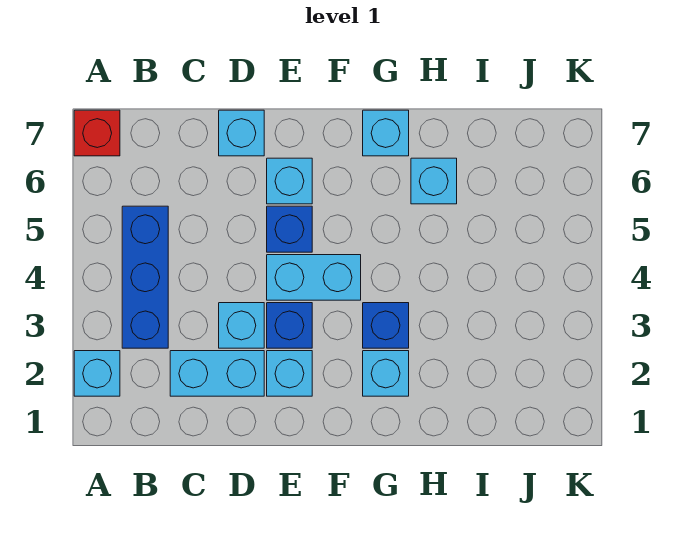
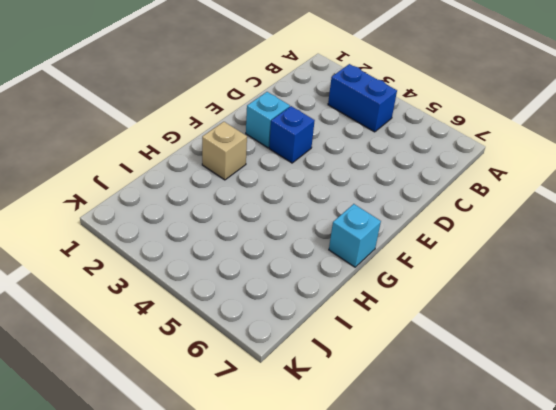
blue brick B3:B4 level 1 -> blue brick B3:B5 level 1
tan brick G2 level 1 -> cyan brick G2 level 1
none -> cyan brick A2 level 1
none -> red brick A7 level 1
none -> cyan brick C2:D2 level 1

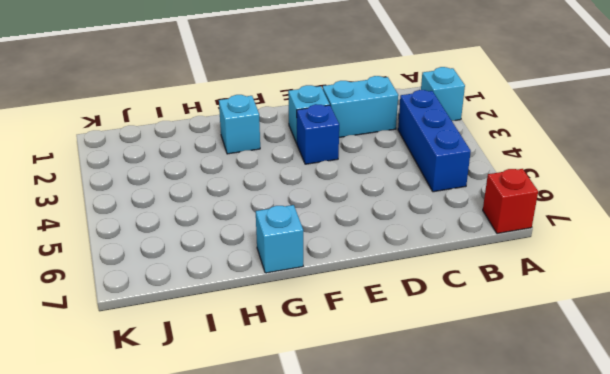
none -> cyan brick D3 level 1
none -> cyan brick D7 level 1
none -> cyan brick E4:F4 level 1

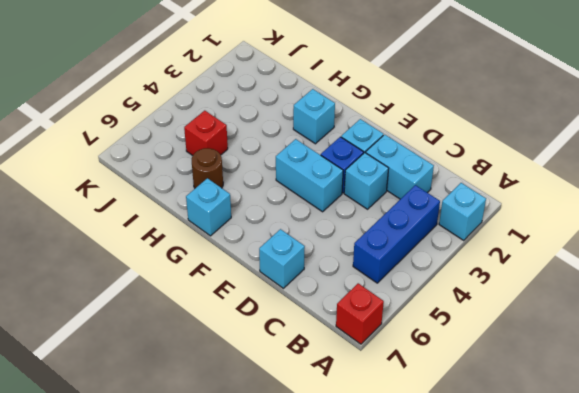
brown round brick H6 level 1 -> cyan brick H6 level 1
red brick I5 level 1 -> none
none -> blue brick E5 level 1
none -> cyan brick E6 level 1
none -> blue brick G3 level 1

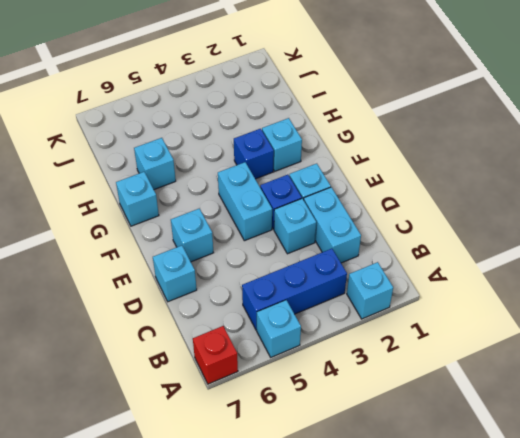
cyan brick A5 level 1 -> none
none -> blue brick E5 level 1

